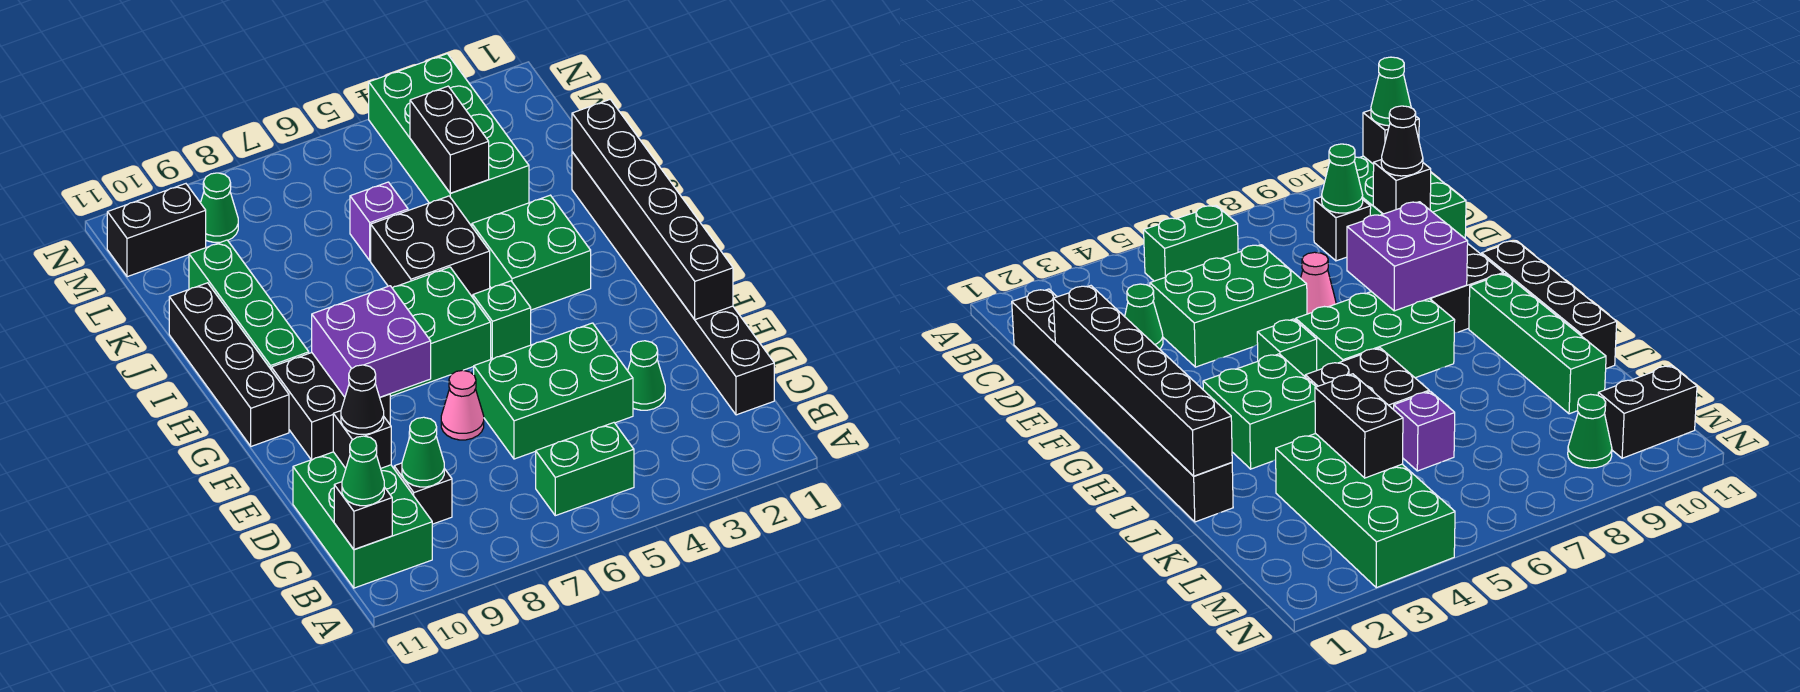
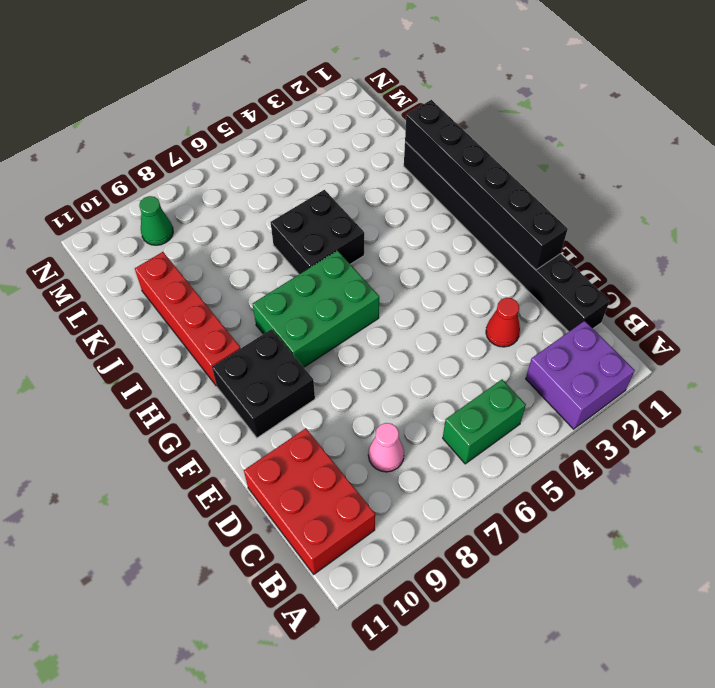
purple brick A2:B3 level 1 -> purple brick F8:G9 level 2
red brick B10:D11 level 1 -> green brick B10:D11 level 1
pink cone C8 level 1 -> pink cone E7 level 1
red cone D3 level 1 -> green cone D3 level 1
red brick H10:K10 level 1 -> green brick H10:K10 level 1
none -> black brick C9 level 1
none -> green brick D4:E6 level 1
none -> green brick G5 level 1

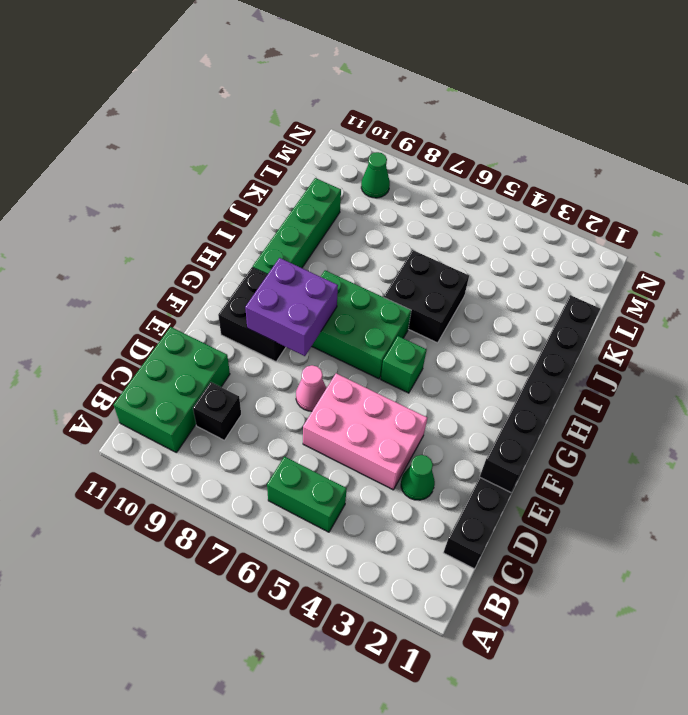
pink brick D4:E6 level 1 -> green brick D4:E6 level 1
none -> black brick G11:J11 level 1
none -> green brick H3:I4 level 1
none -> green brick K3:N4 level 1

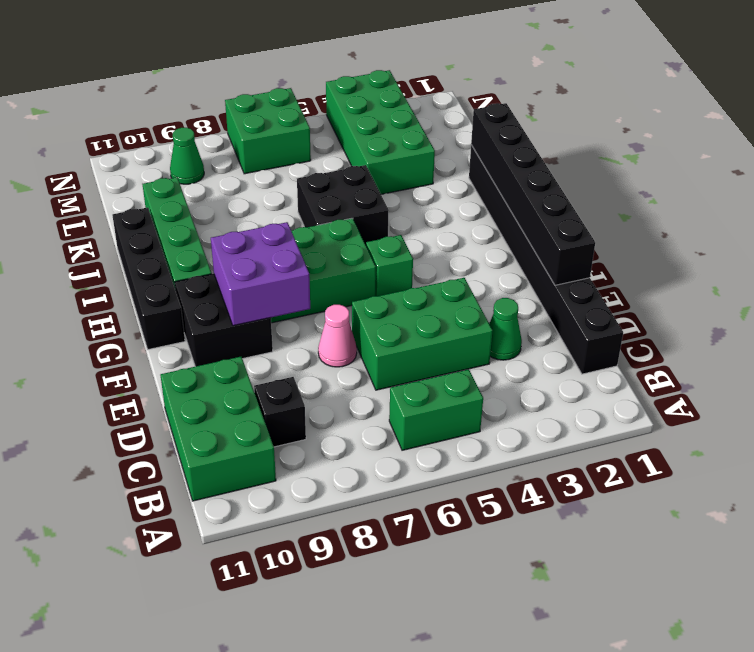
green brick M6:N7 level 1 -> green brick H3:I4 level 1
none -> purple brick K6 level 1
none -> black brick M10:M11 level 1
none -> black brick B11 level 2

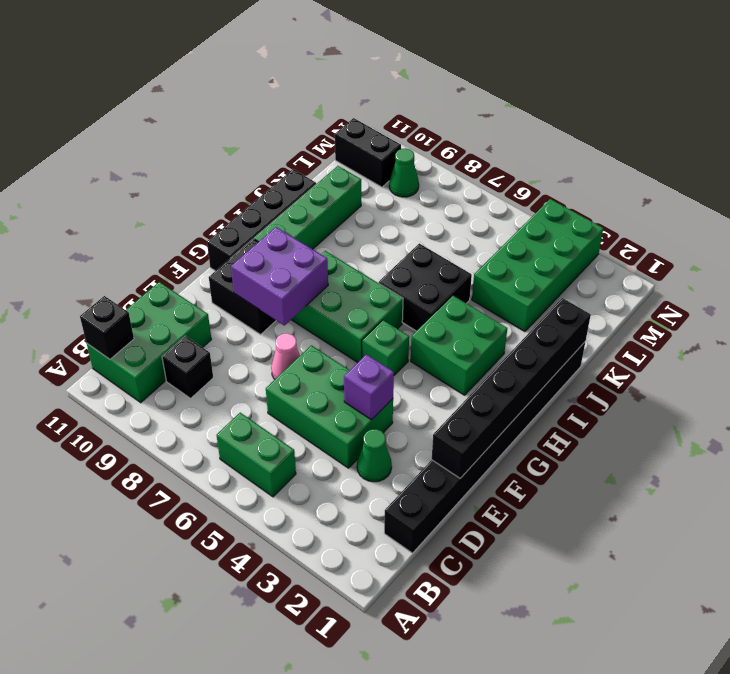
purple brick E4 level 2 -> purple brick K6 level 1
none -> green cone C9 level 2
none -> black brick D10 level 2
none -> black brick K4:L4 level 2

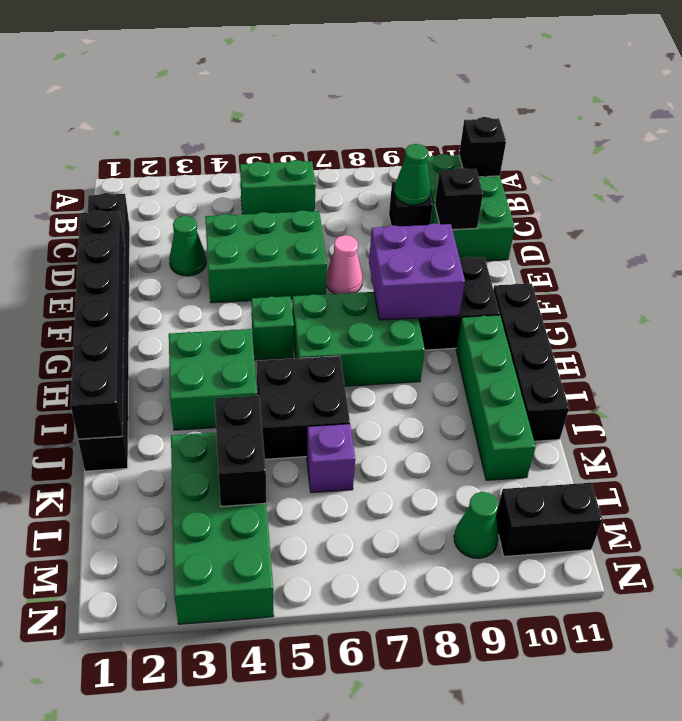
none -> green cone B11 level 3
none -> black cone D10 level 3

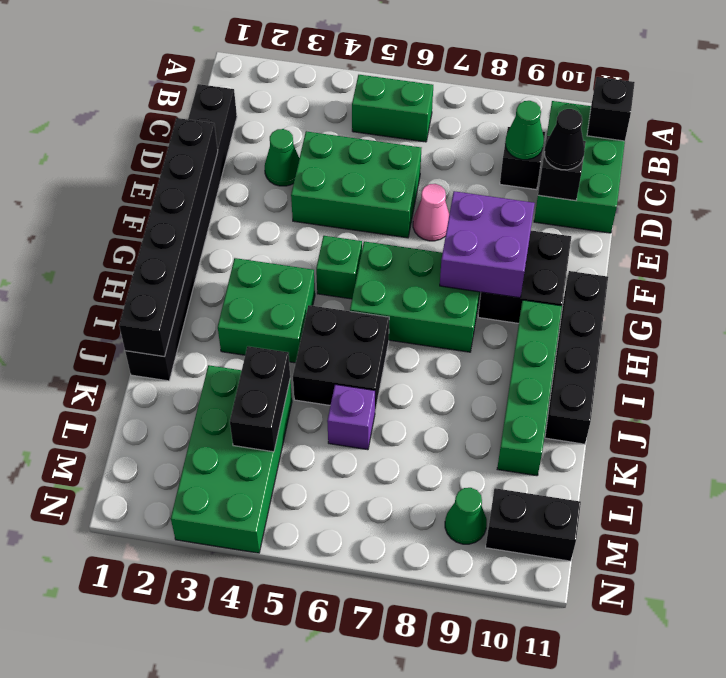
none -> green cone B11 level 3

